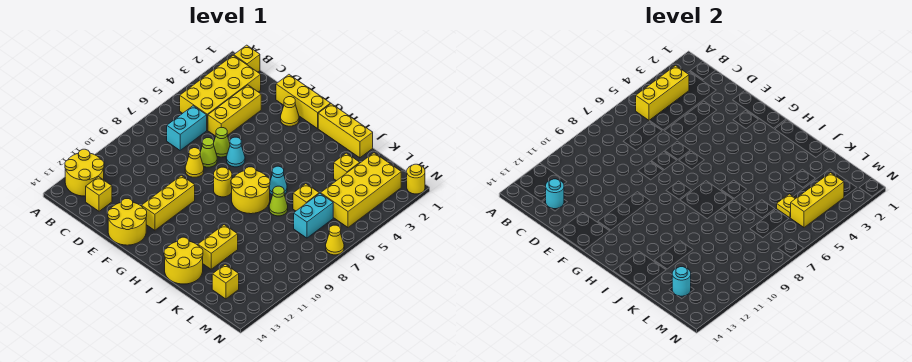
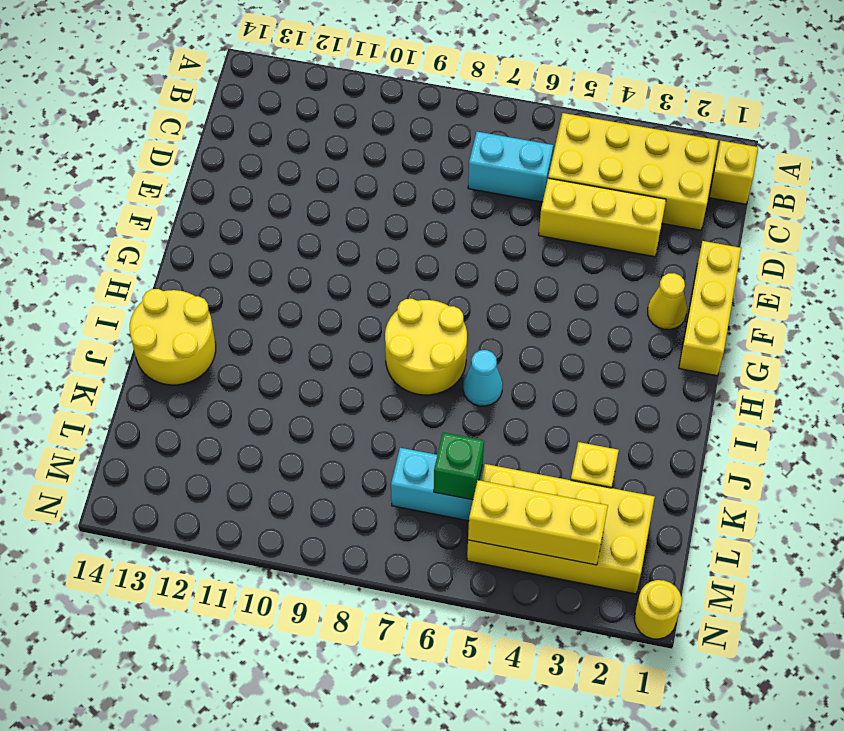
green brick L6 level 2 -> none
none -> yellow round brick A12:B13 level 1
none -> yellow brick C13 level 1
none -> lime cone E6 level 1
none -> lime cone E7 level 1

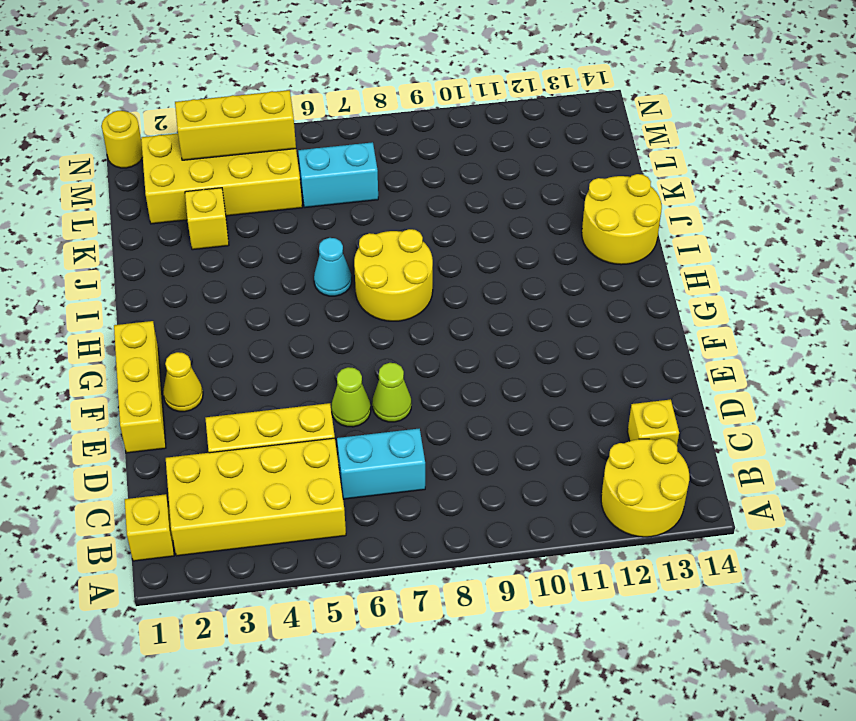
none -> yellow cone E8 level 1
none -> yellow round brick E13:F14 level 1
none -> cyan cone F6 level 1
none -> yellow brick F10:F12 level 1

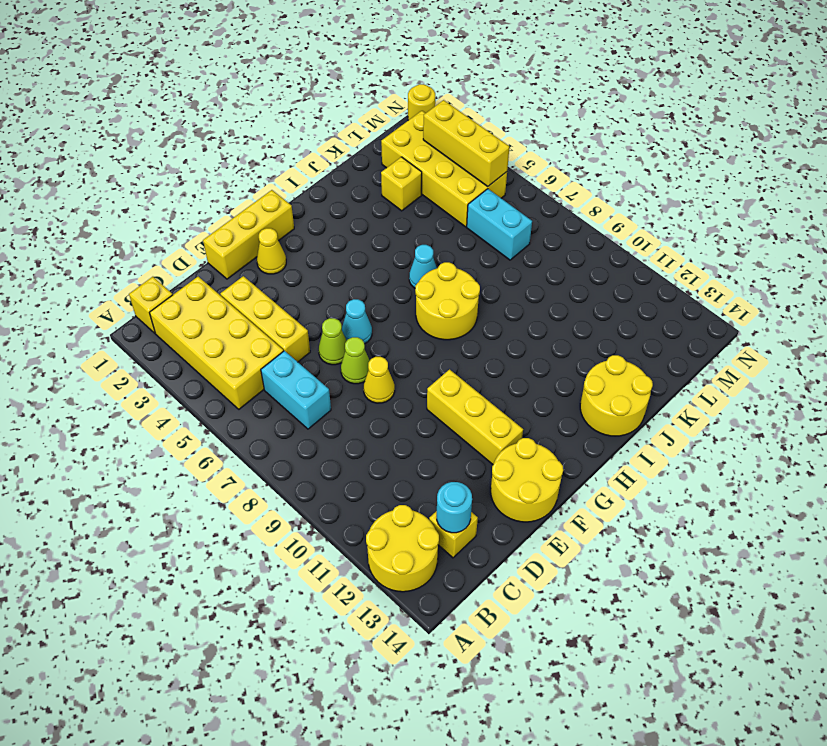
none -> yellow round brick G8 level 1
none -> yellow brick H1:J1 level 1
none -> lime cone J7 level 1
none -> yellow brick J11:J12 level 1

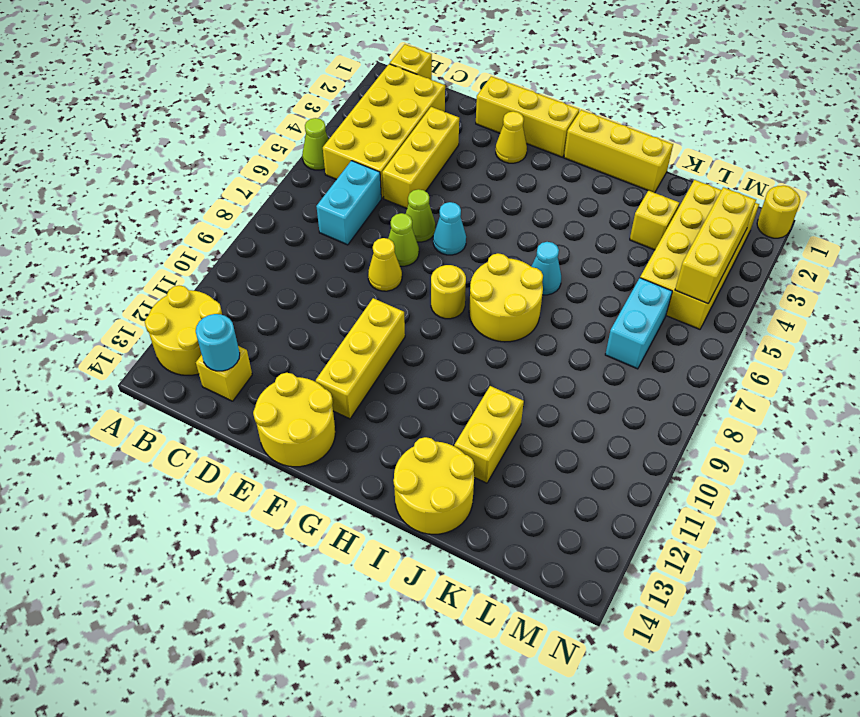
lime cone A5 level 1 -> lime cone J7 level 1
none -> yellow brick K6 level 1
none -> yellow brick L13 level 1
none -> yellow cone N7 level 1
none -> yellow brick B3:B5 level 2

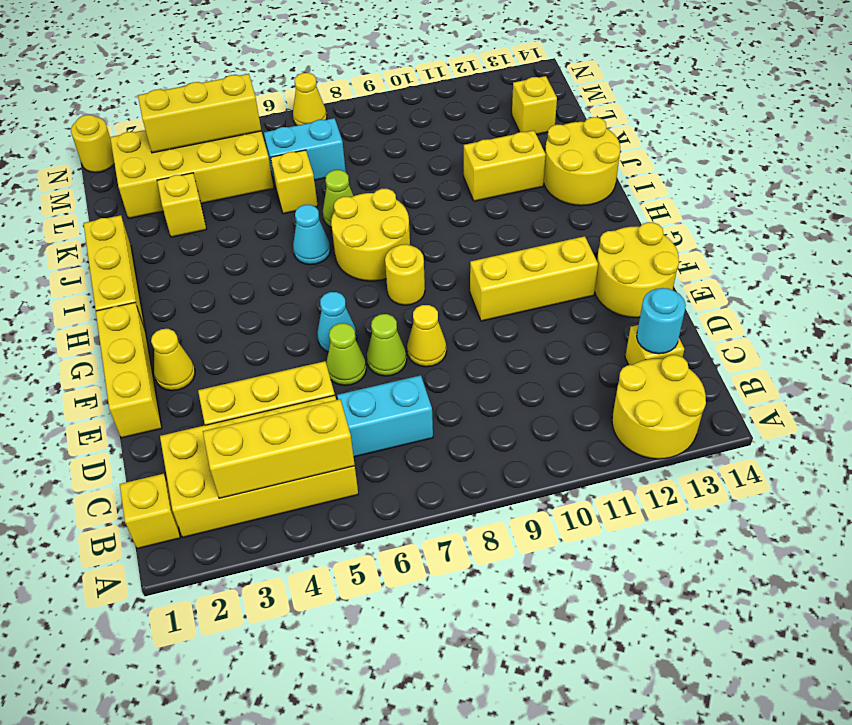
none -> yellow plate L5 level 2
none -> cyan round brick L13 level 2

